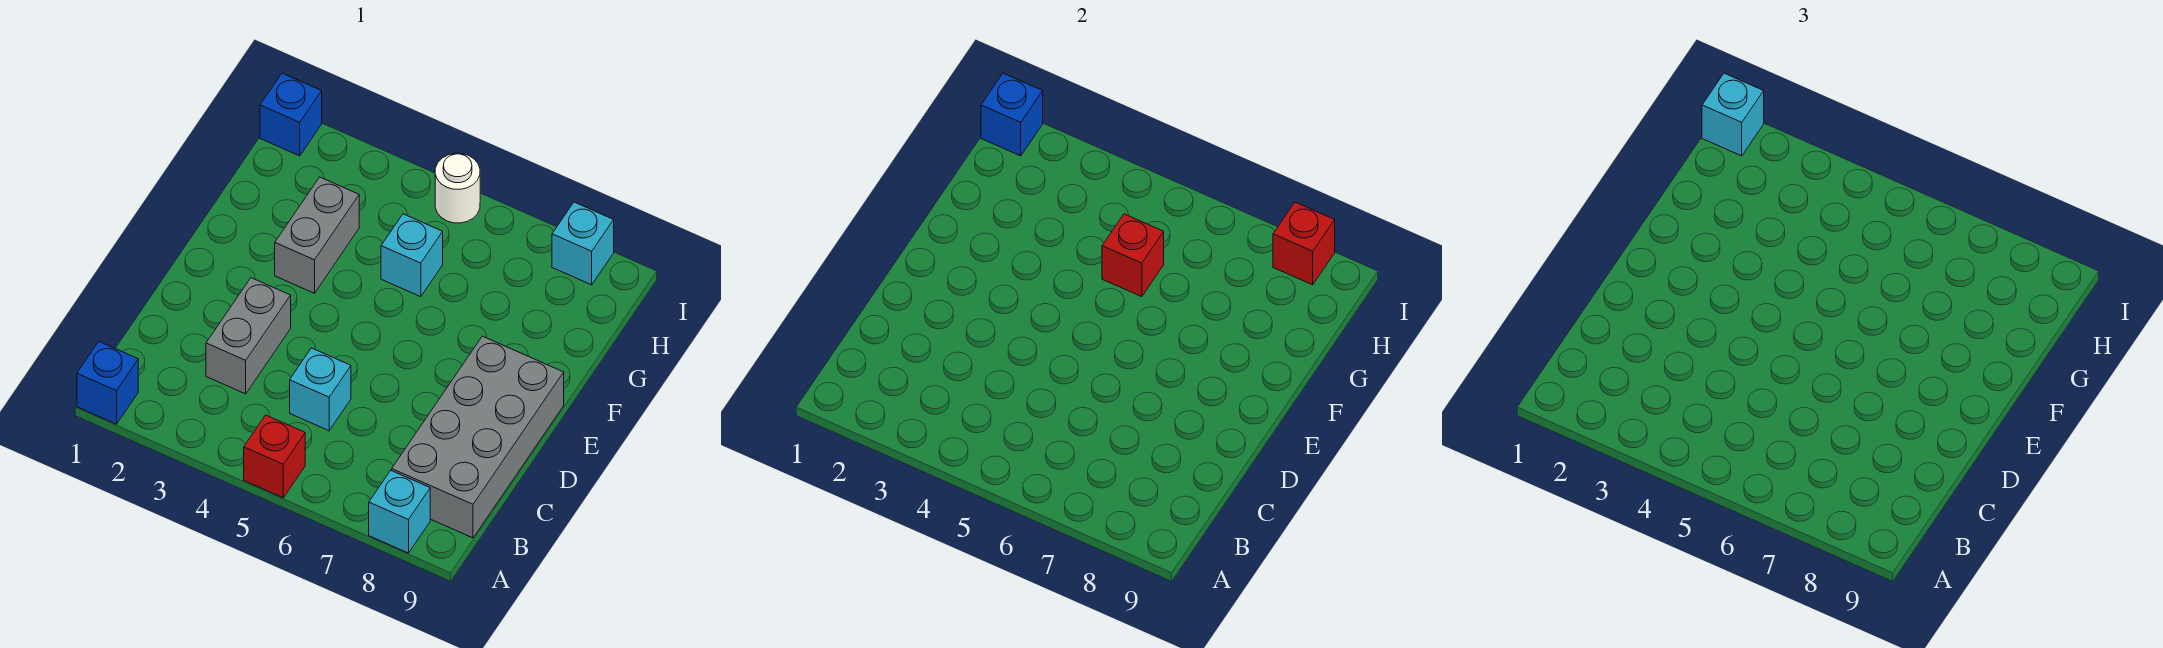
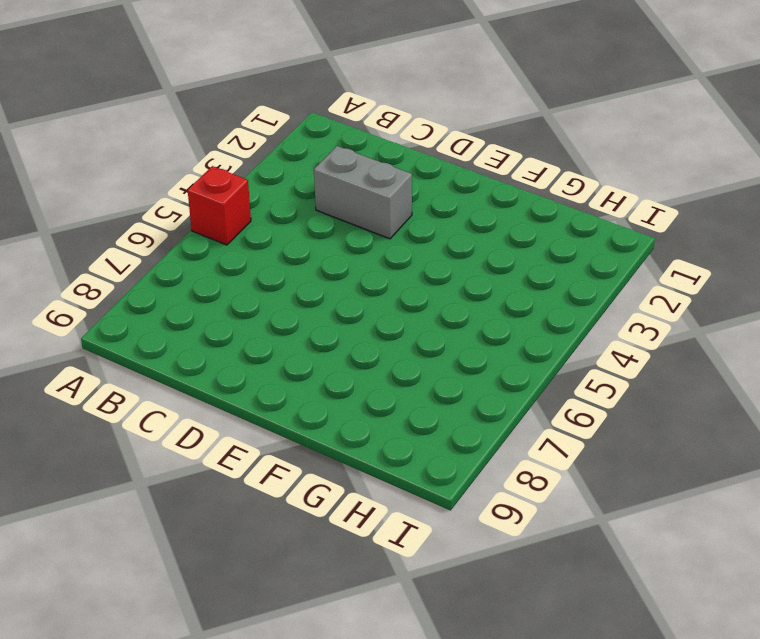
none -> blue brick A1 level 1
none -> cyan brick A8 level 1
none -> grey brick B8:E9 level 1

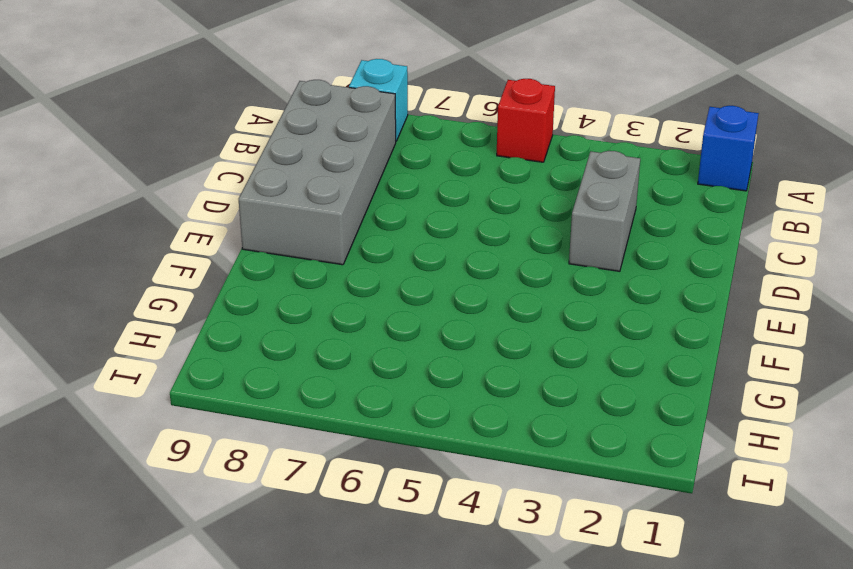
none -> cyan brick C5 level 1
none -> grey brick F3:G3 level 1
none -> cyan brick G5 level 1

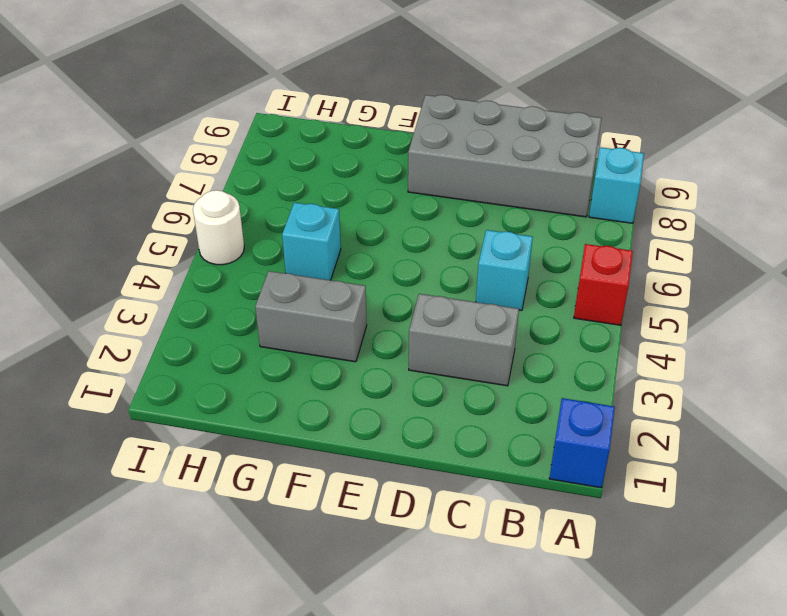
none -> blue brick I1 level 1
none -> cyan brick I8 level 1
none -> red brick G5 level 2

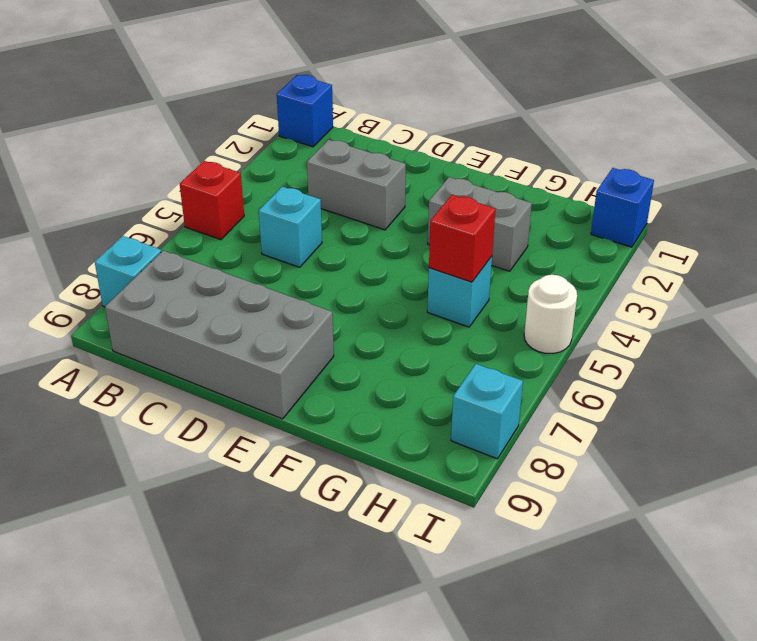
none -> blue brick I1 level 2
none -> red brick I8 level 2
none -> cyan brick I1 level 3

